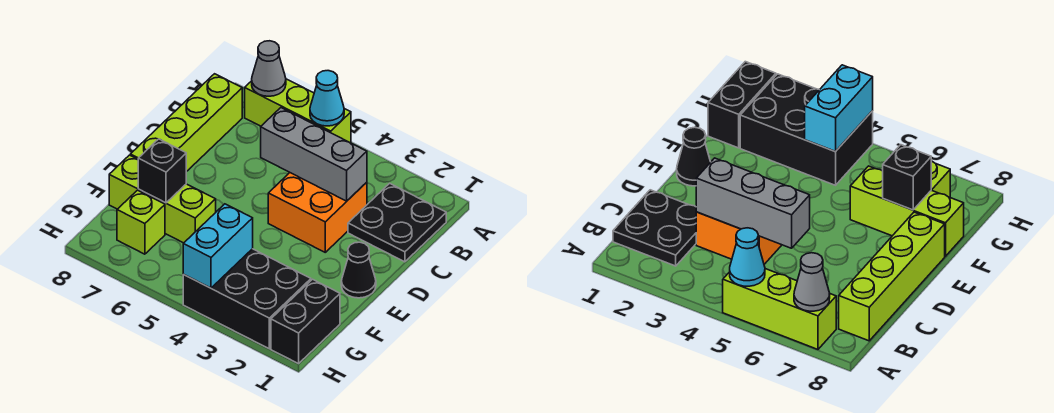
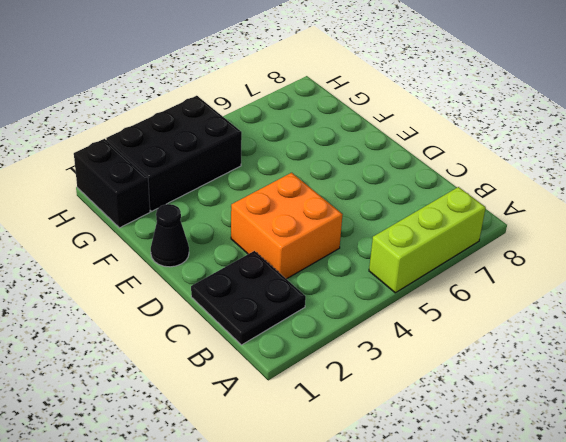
none -> lime brick B8:E8 level 1
none -> lime brick F6:F8 level 1
none -> lime brick G7 level 1

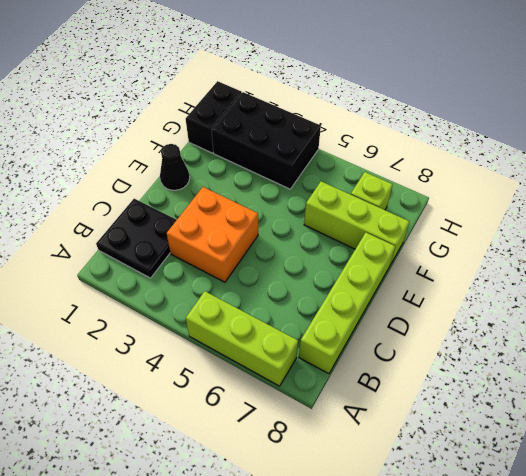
none -> cyan cone A5 level 2
none -> grey cone A7 level 2
none -> grey brick C3:C5 level 2

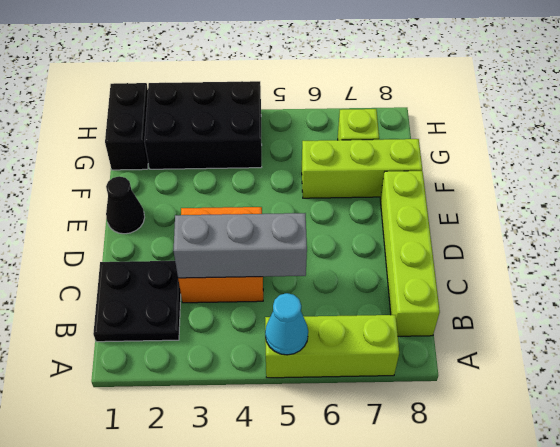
none -> grey cone A7 level 2
none -> black brick F7 level 2
none -> cyan brick G4:H4 level 2

